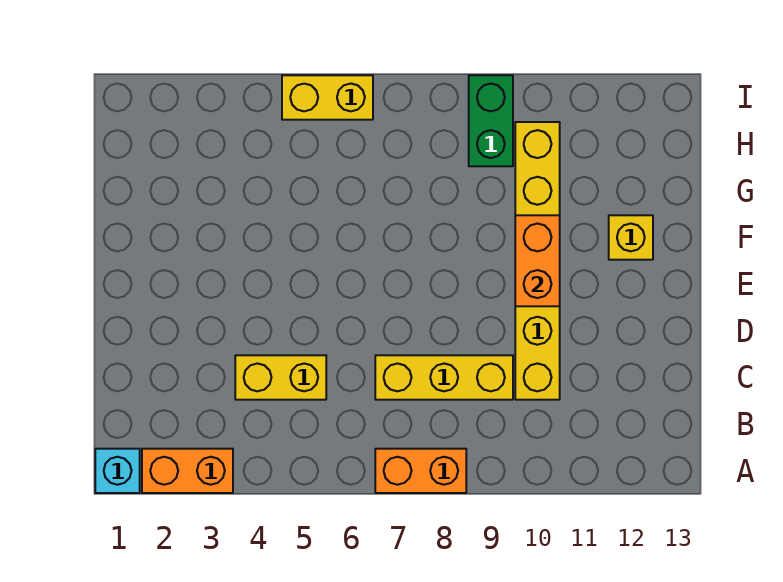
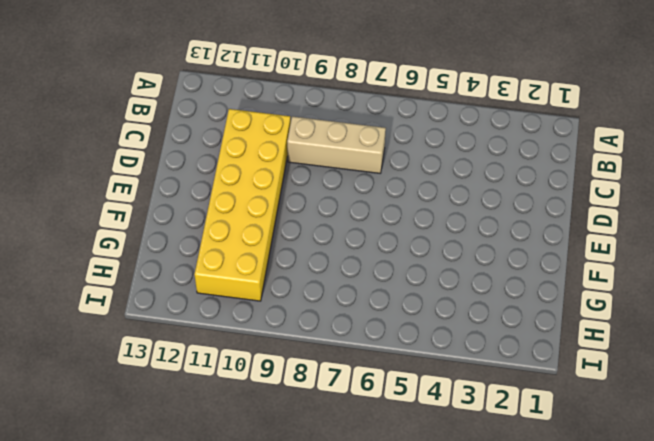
tan brick C7:C9 level 1 -> yellow brick C7:C9 level 1
yellow brick C10:H11 level 1 -> yellow brick C10:H10 level 1
none -> cyan brick A1 level 1
none -> orange brick A2:A3 level 1

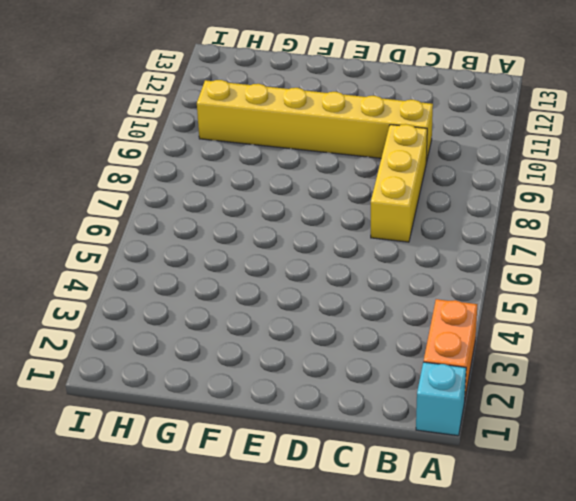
none -> orange brick A7:A8 level 1
none -> yellow brick C4:C5 level 1

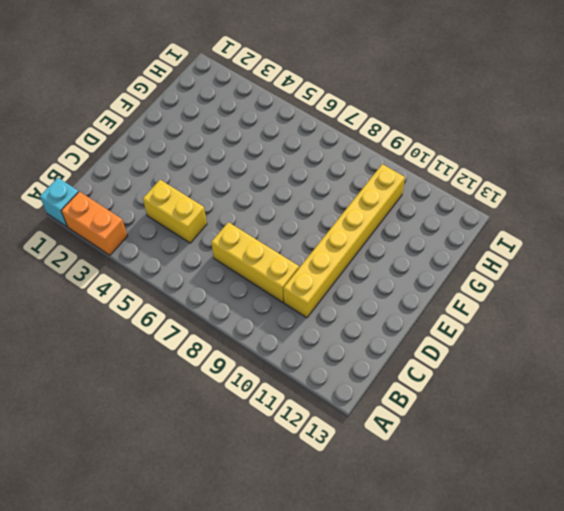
none -> orange brick A7:A8 level 1
none -> yellow brick F12 level 1

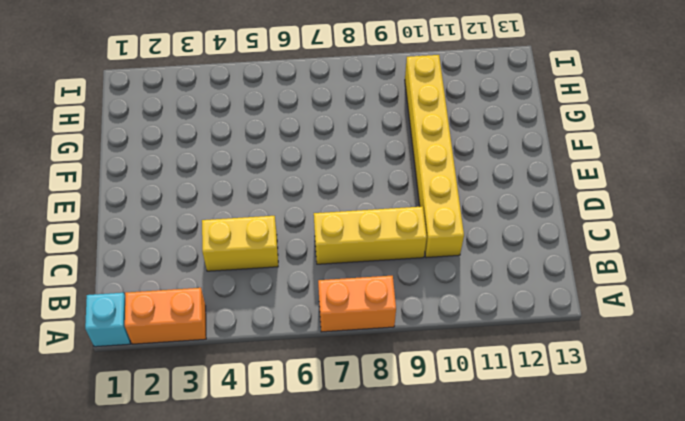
none -> yellow brick F12 level 1
none -> green brick H9:I9 level 1

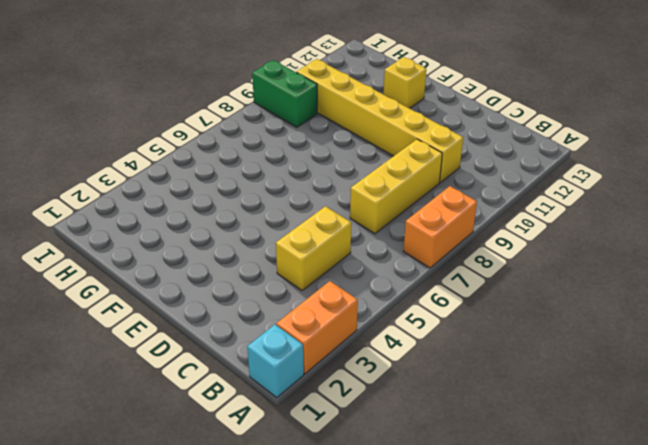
none -> yellow brick I5:I6 level 1
none -> orange brick E10:F10 level 2

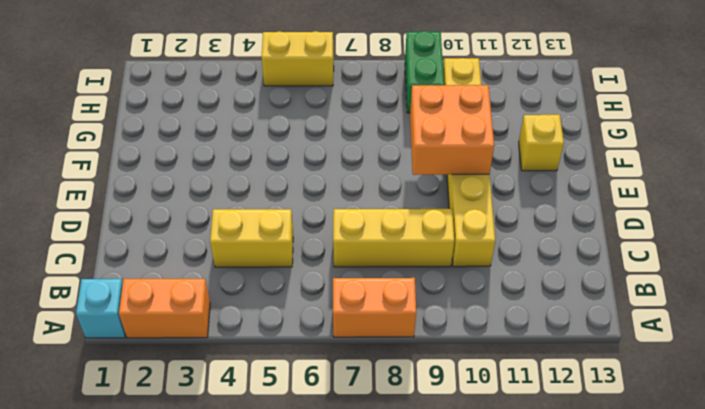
orange brick E9:F10 level 2 -> orange brick E10:F10 level 2

